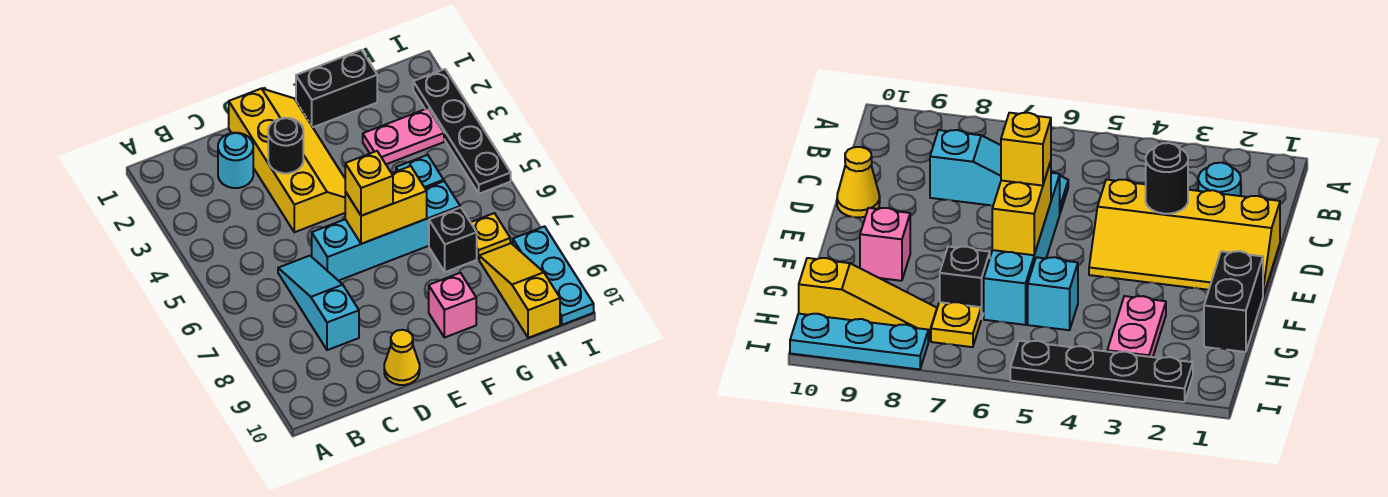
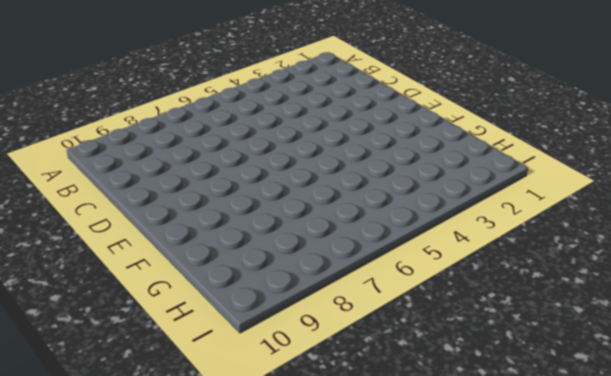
none -> cyan round brick C2 level 1
none -> cyan slope C6:C8 level 1 top 8
none -> yellow slope D1:E4 level 1 top D

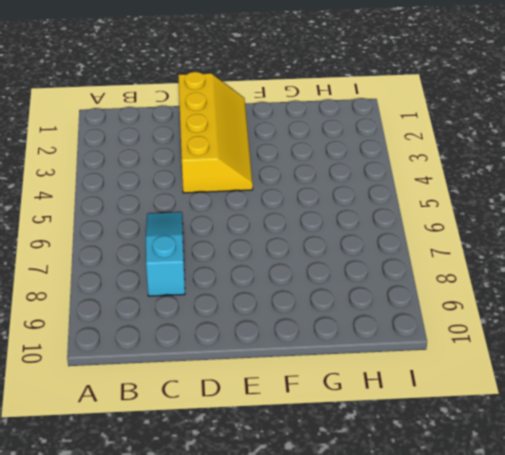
none -> cyan round brick C2 level 1
none -> cyan brick D6:G6 level 1
none -> yellow cone D10 level 1

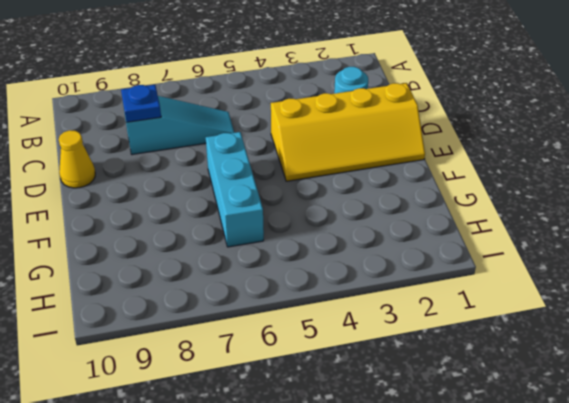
blue plate C8 level 2 -> none
cyan brick E6:G6 level 1 -> cyan brick D6:G6 level 1
none -> black brick F1:G1 level 1
none -> pink brick F9 level 1
none -> pink plate G3:H3 level 1

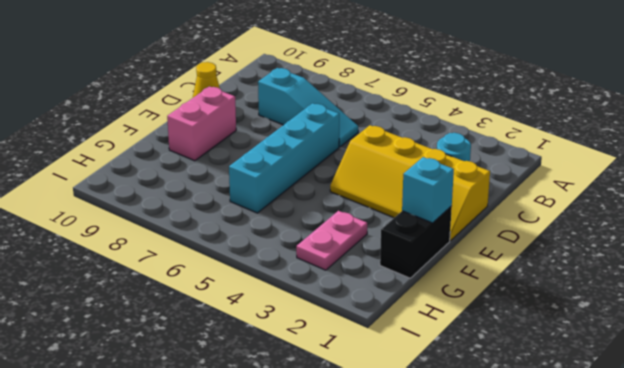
pink brick E9:F9 level 1 -> pink brick F9 level 1
cyan brick F1 level 2 -> cyan brick G5 level 1
none -> black brick G7 level 1
none -> yellow plate H7 level 1
none -> yellow slope H8:H10 level 1 top 10

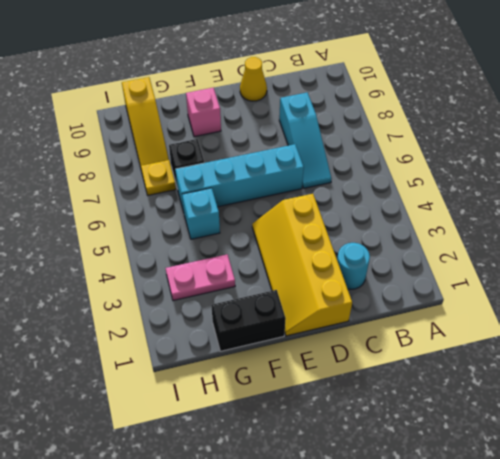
none -> black plate I2:I5 level 1
none -> cyan plate I8:I10 level 1
none -> black round brick D3 level 2

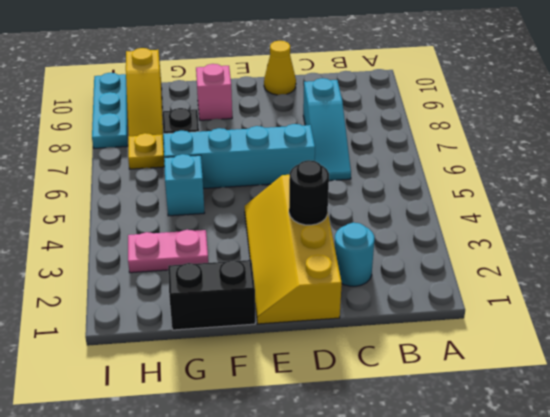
none -> black plate I2:I5 level 1
none -> yellow brick E6:F6 level 2
none -> yellow brick E6 level 3

